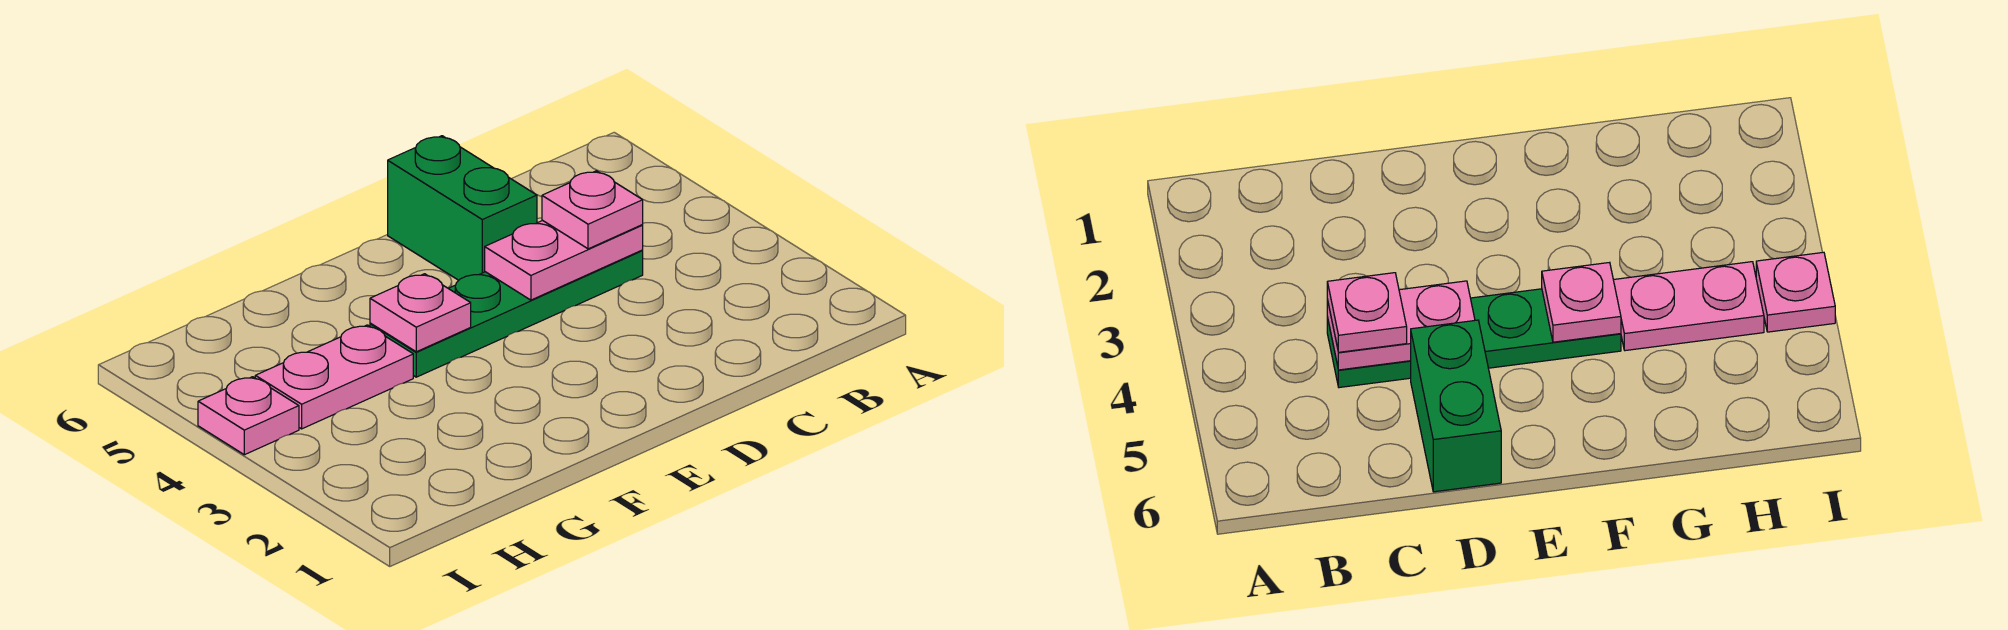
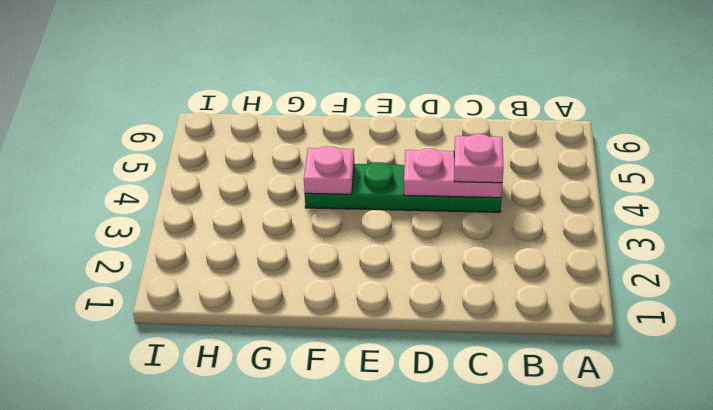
none -> green brick D5:D6 level 1
none -> pink plate G4:H4 level 1

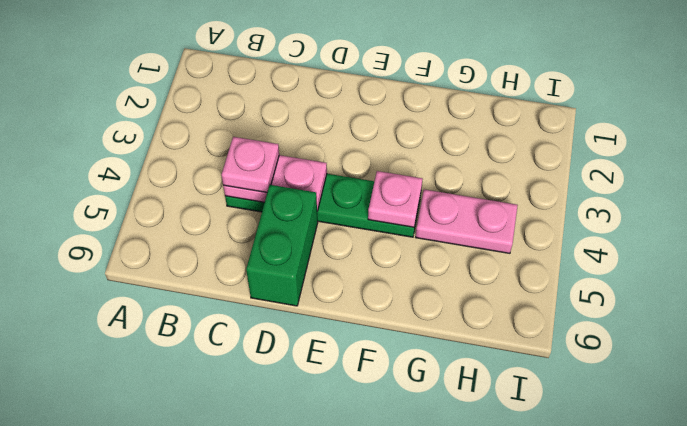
none -> pink plate I4 level 1

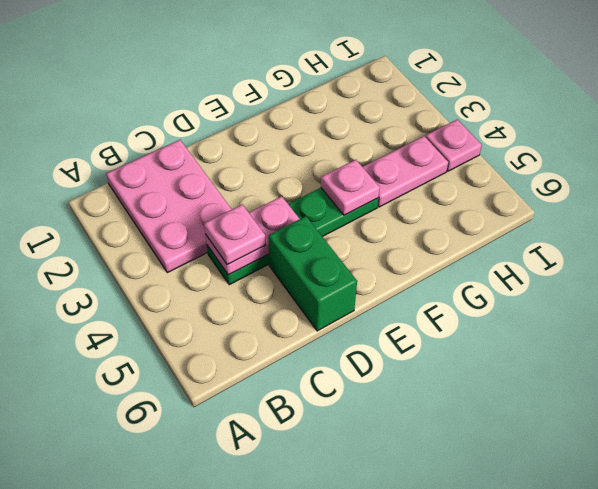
pink plate B1:C3 level 1 -> none

